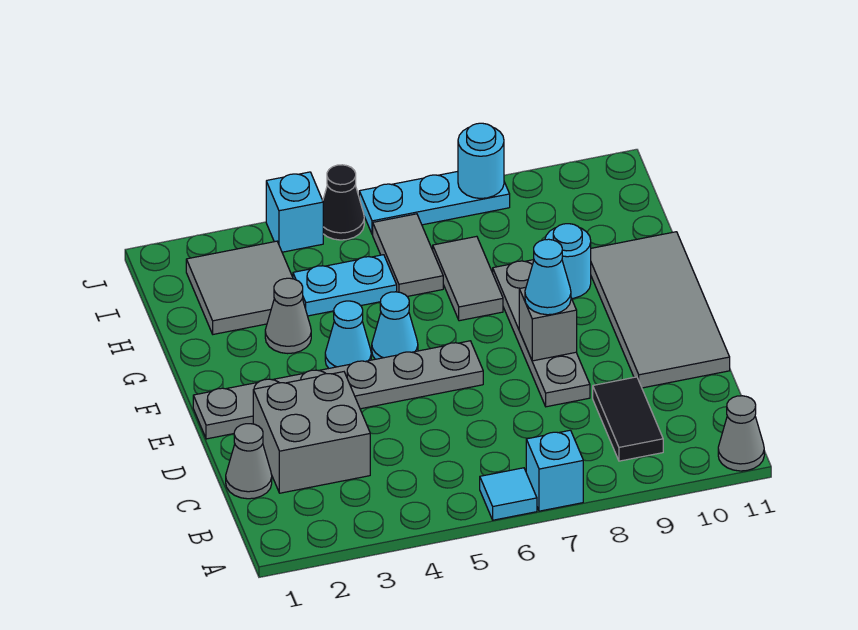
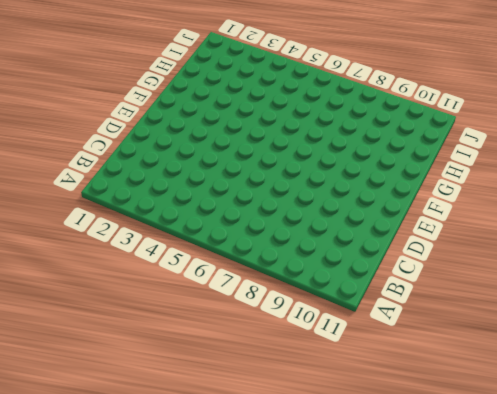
none -> cyan tile A6 level 1
none -> cyan brick A7 level 1
none -> grey cone A11 level 1

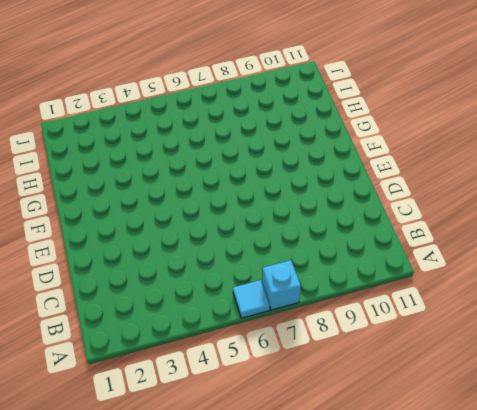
none -> grey cone A11 level 1
none -> black tile B9:C9 level 1
none -> grey cone C1 level 1

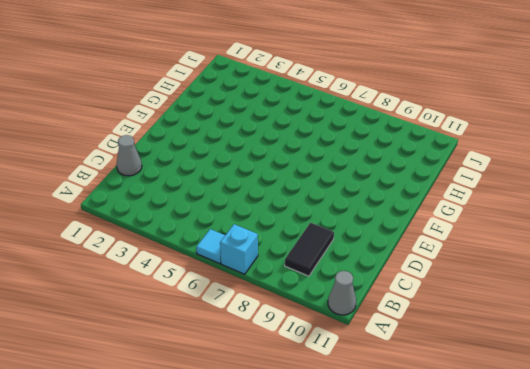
none -> grey brick C2:D3 level 1
none -> grey plate D8:G8 level 1
none -> grey tile D10:G11 level 1

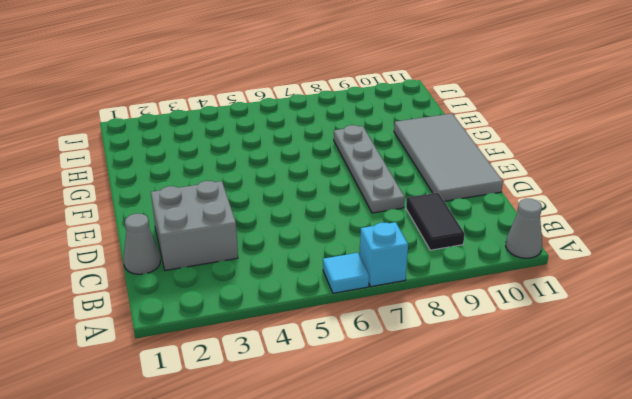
none -> grey plate E1:E6 level 1
none -> cyan cone F4 level 1
none -> cyan cone F5 level 1

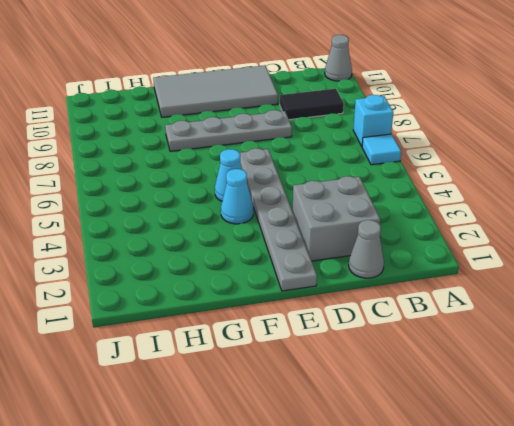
none -> grey cone G3 level 1
none -> grey tile G7:H7 level 1
none -> cyan round brick G9 level 1

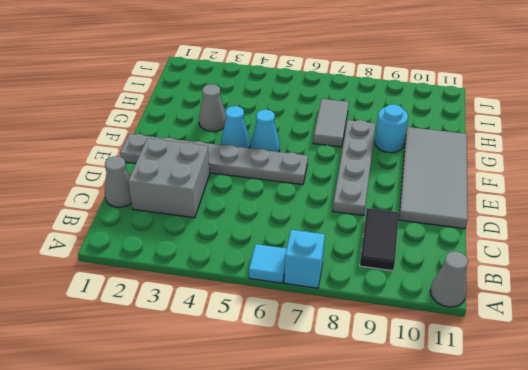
none -> grey tile H2:I3 level 1
none -> cyan plate H4:H5 level 1
none -> grey tile H6:I6 level 1

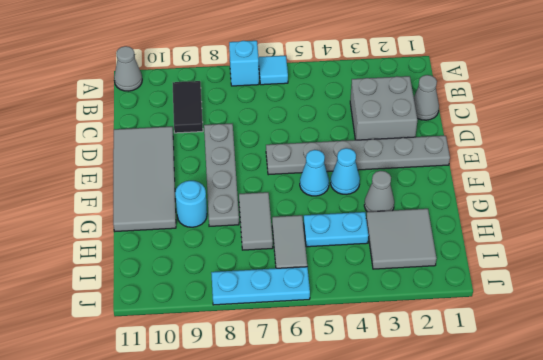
none -> cyan brick J4 level 1
none -> black cone J5 level 1
none -> grey brick E8 level 2

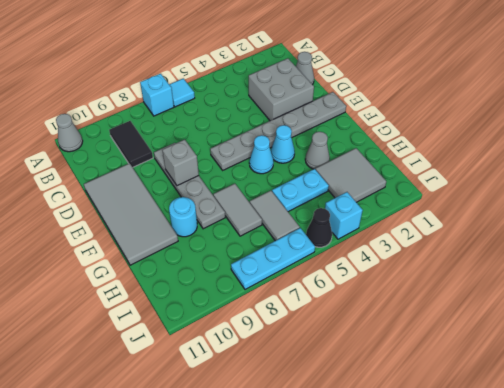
none -> cyan round brick J8 level 2
none -> cyan cone E8 level 3

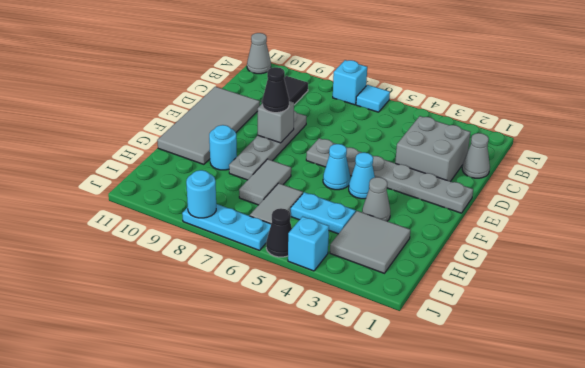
black cone E8 level 3 -> cyan cone E8 level 3

